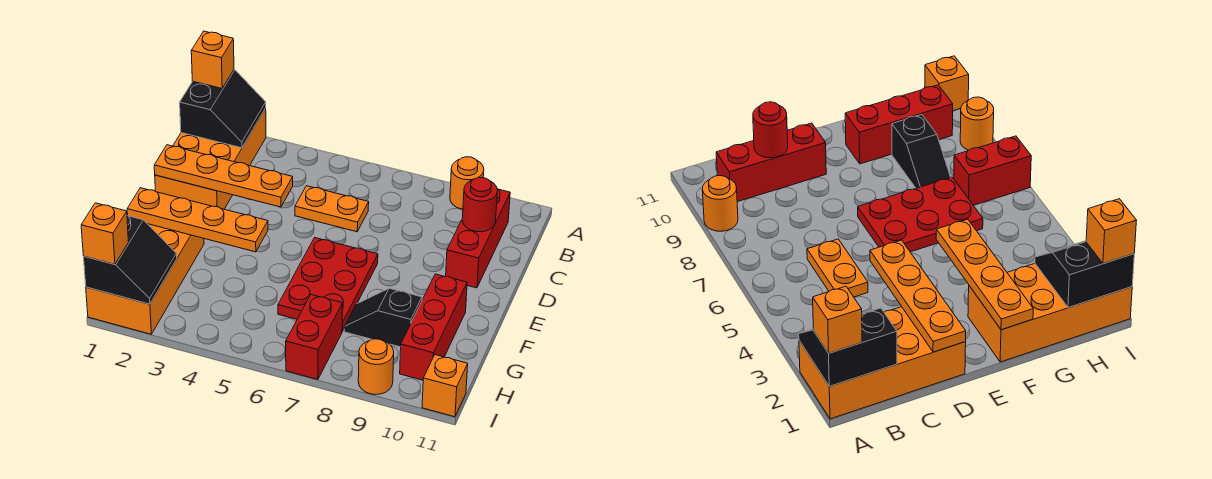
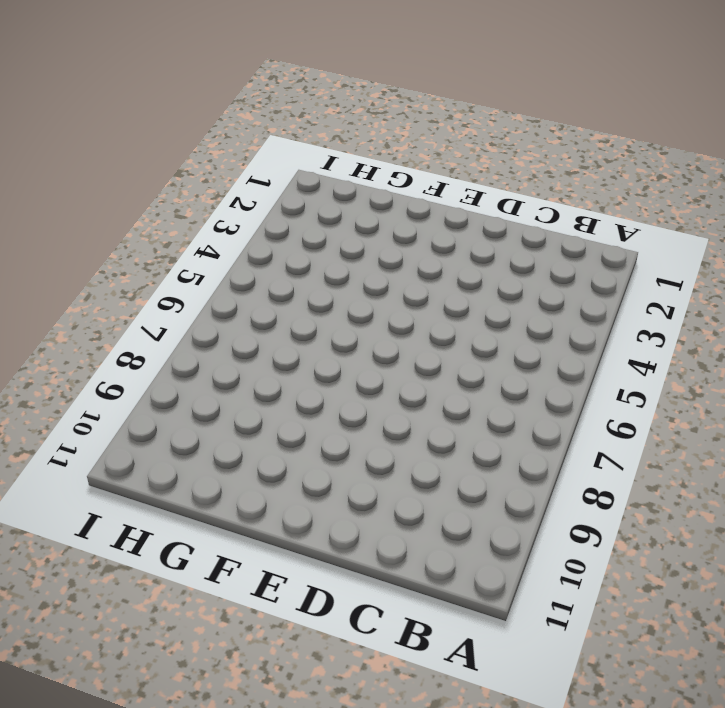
none -> orange brick A1:D2 level 1
none -> orange round brick A9 level 1
none -> red brick B10:D10 level 1

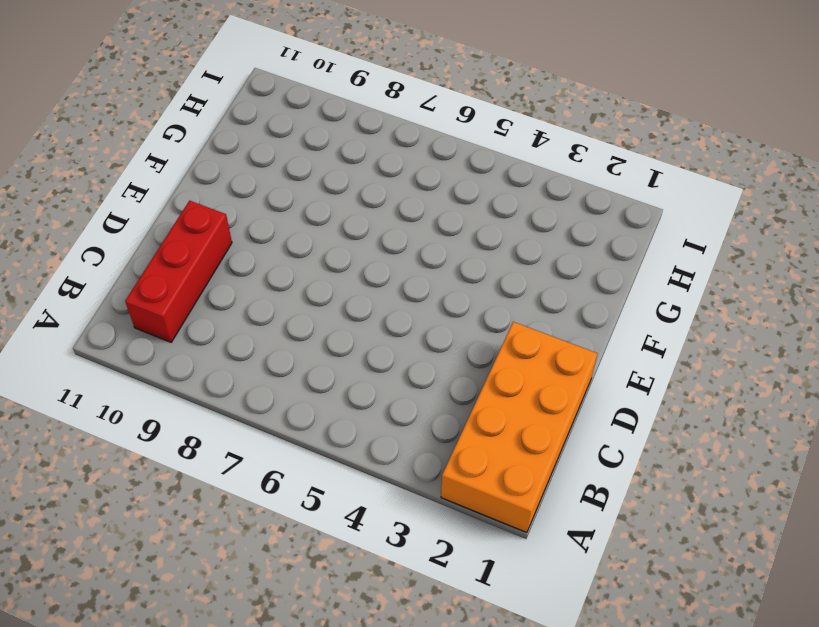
none -> orange round brick A9 level 1
none -> orange plate C5:C6 level 1
none -> red plate E6:G7 level 1

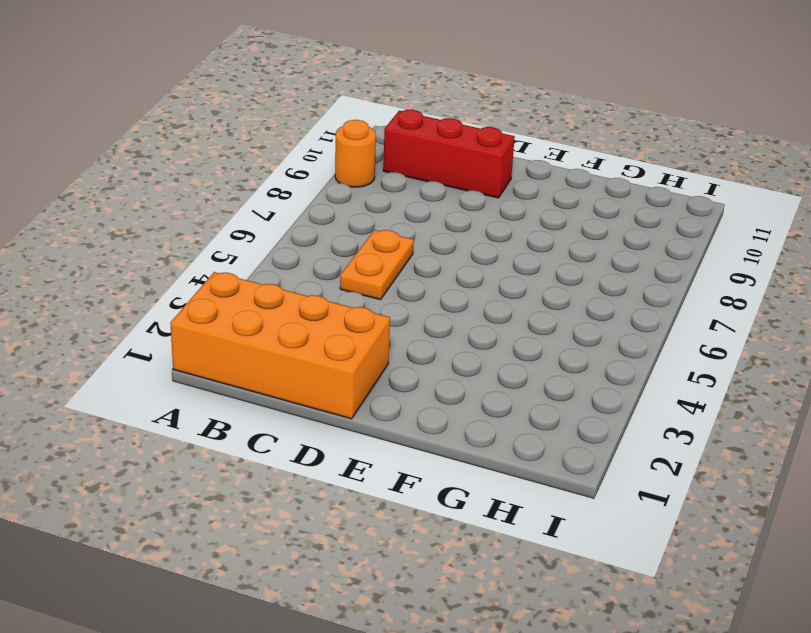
none -> red plate E6:G7 level 1
none -> orange brick F1:I2 level 1
none -> red brick F10:H10 level 1

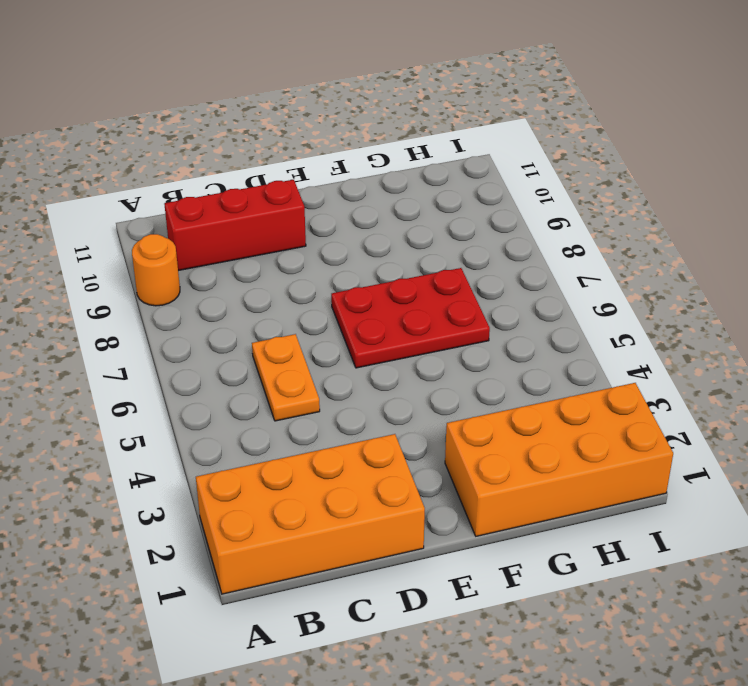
none -> red brick F10:H10 level 1
none -> black slope G8:G9 level 1 top 9
none -> red brick H7:I7 level 1

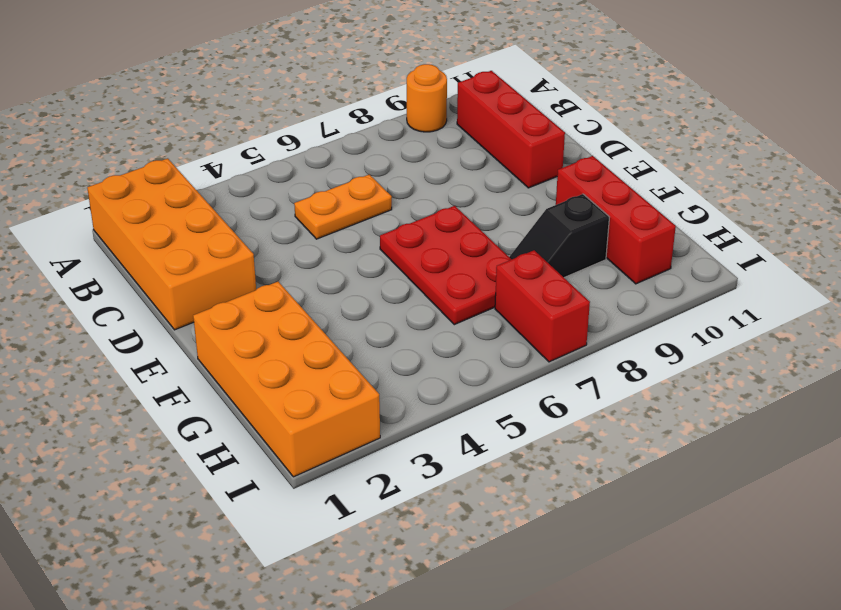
none -> orange round brick I9 level 1
none -> orange brick I11 level 1
none -> black slope A1:B2 level 2 top 1

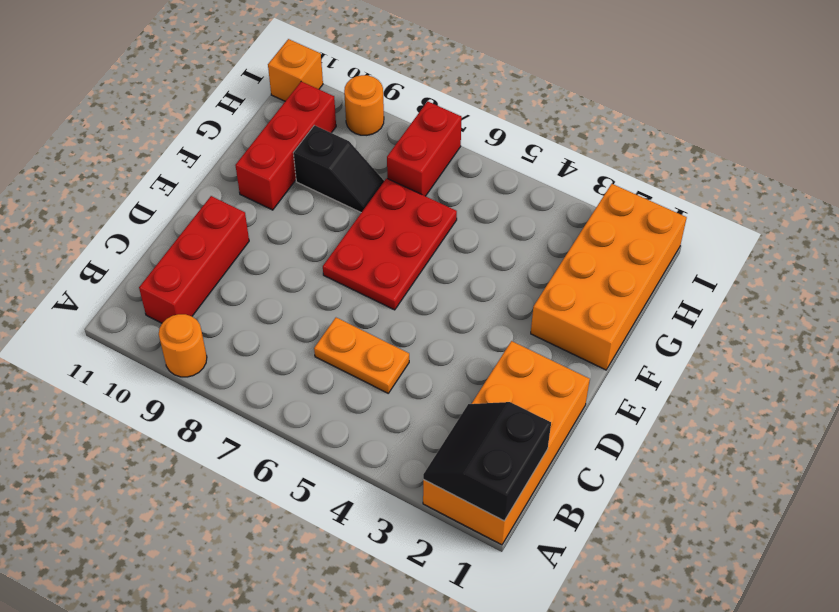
none -> red round brick C10 level 2
none -> orange plate D1:D4 level 2
none -> orange plate F1:F4 level 2

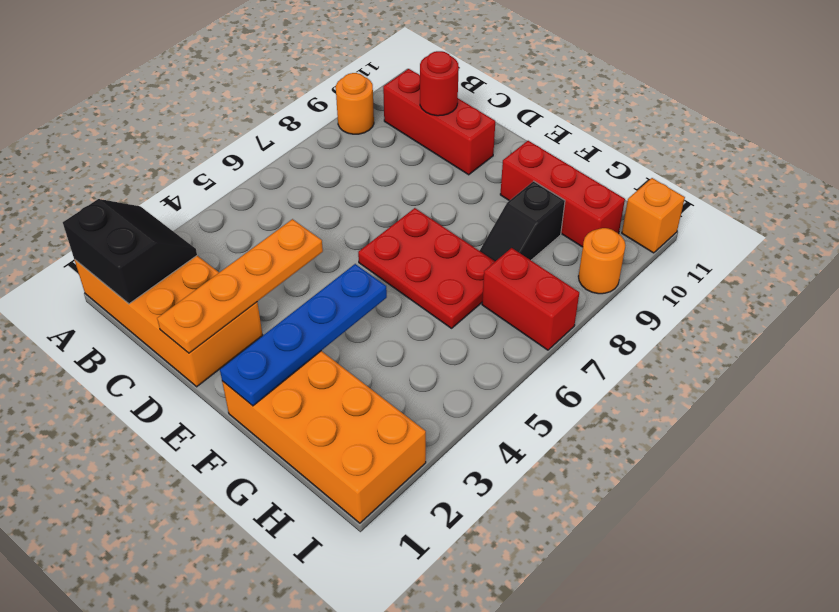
blue plate F1:F4 level 2 -> orange plate F1:F4 level 2
none -> orange plate C5:C6 level 1
none -> black slope H1:I2 level 2 top 1
none -> orange brick A1 level 3

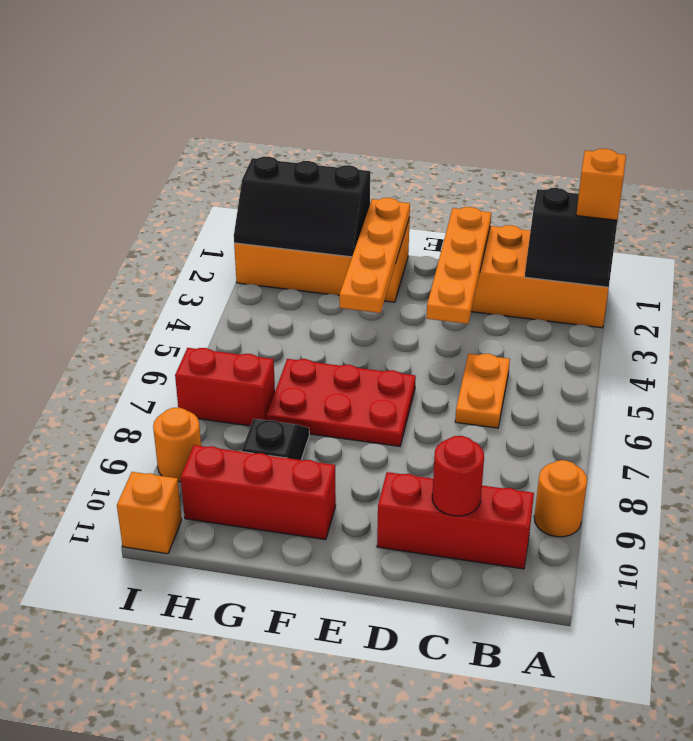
black slope G1:I2 level 2 top 1 -> black slope H1:I2 level 2 top 1
none -> orange brick I1 level 3

